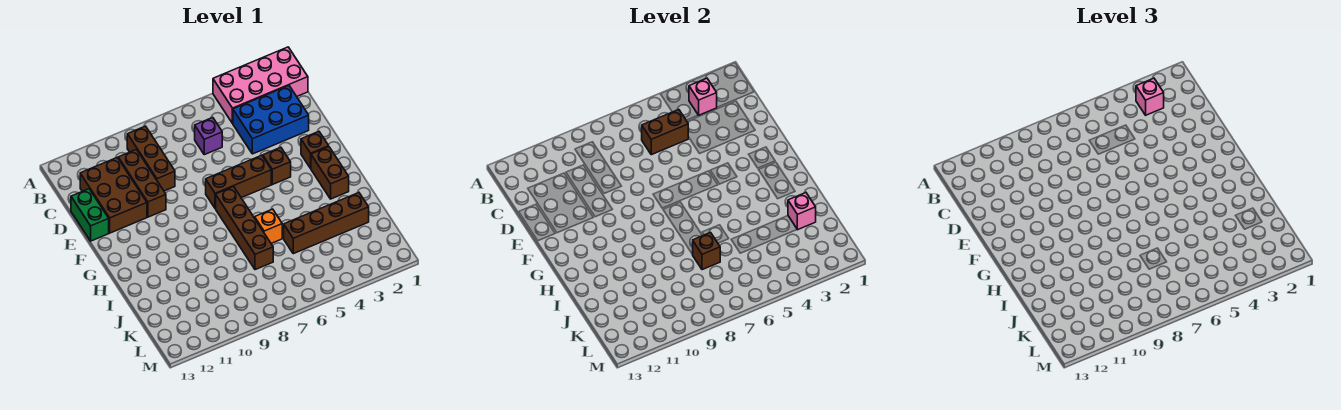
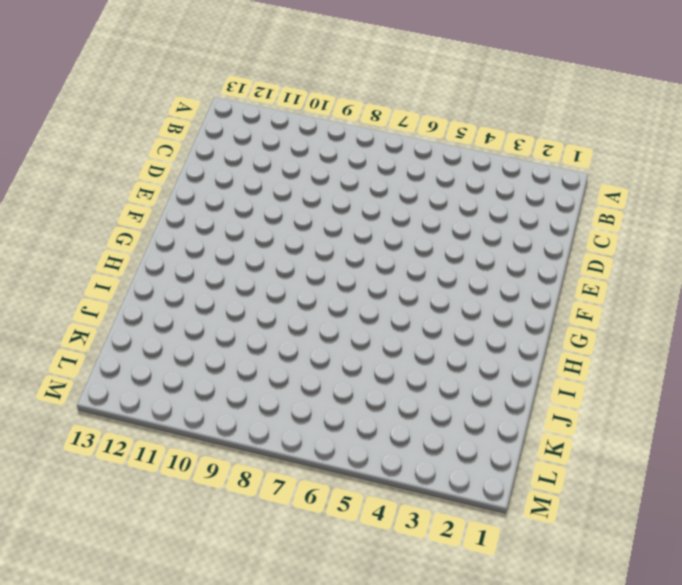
none -> pink brick A1:B4 level 1
none -> brown brick B9:D9 level 1
none -> blue brick C2:D4 level 1

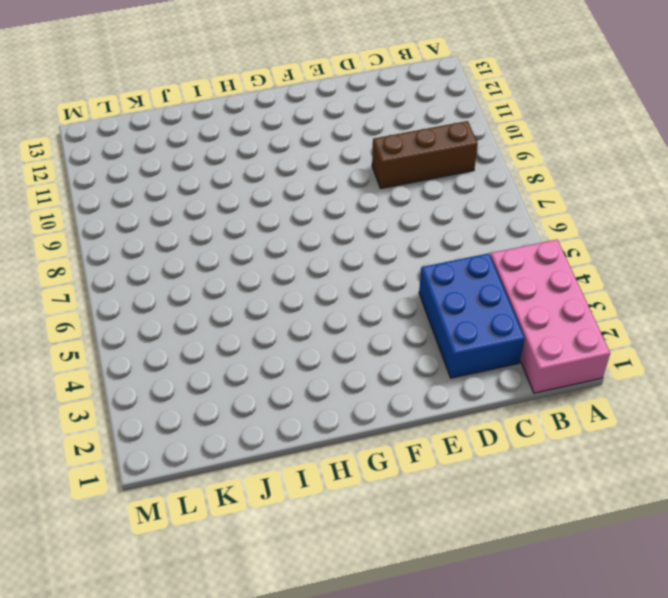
none -> purple brick C6 level 1
none -> brown brick C10:E10 level 1
none -> brown brick C11:E12 level 1

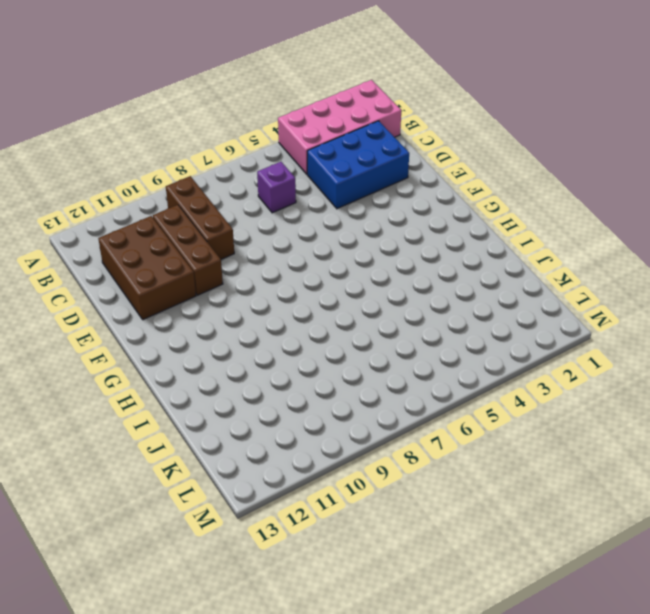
none -> green brick D13:E13 level 1
none -> brown brick F2 level 1
none -> brown brick F4 level 1

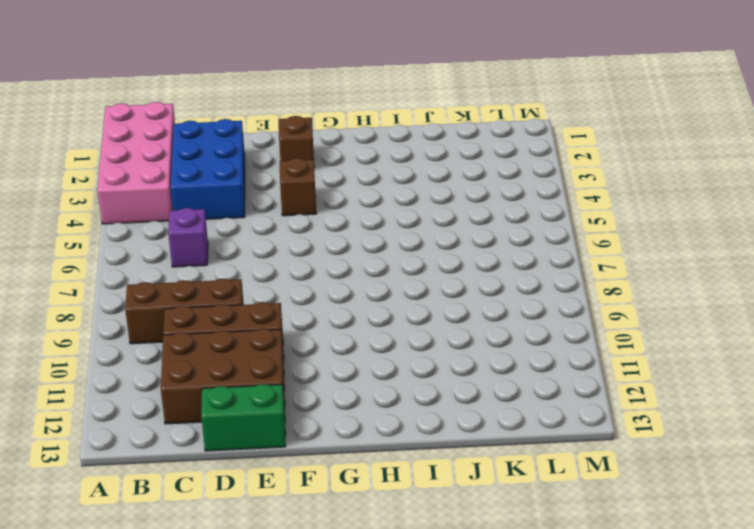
none -> brown brick F5:F7 level 1
none -> brown brick G2:H2 level 1
none -> brown brick G7:J7 level 1

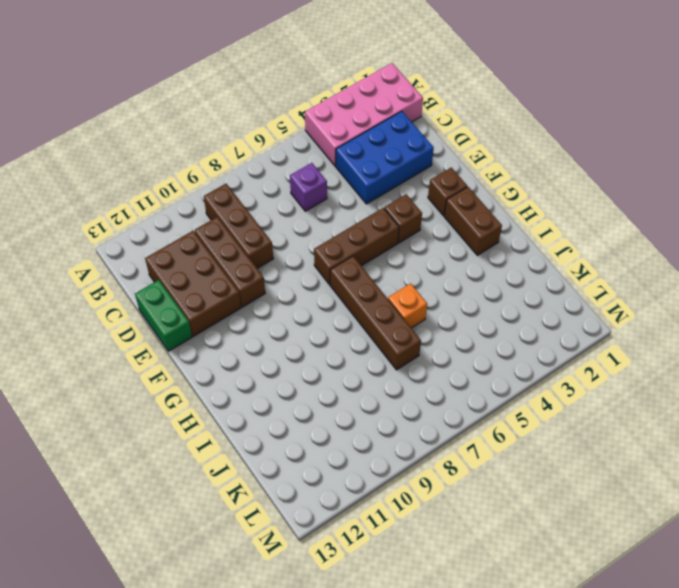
none -> brown brick J2:J5 level 1
none -> pink brick B3 level 2
none -> brown brick C5:C6 level 2

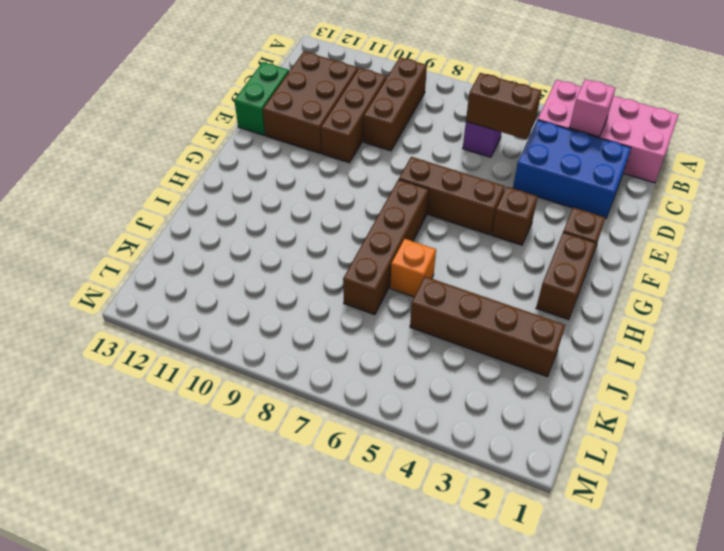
none -> pink brick J2 level 2
none -> brown brick J7 level 2
none -> pink brick B3 level 3

